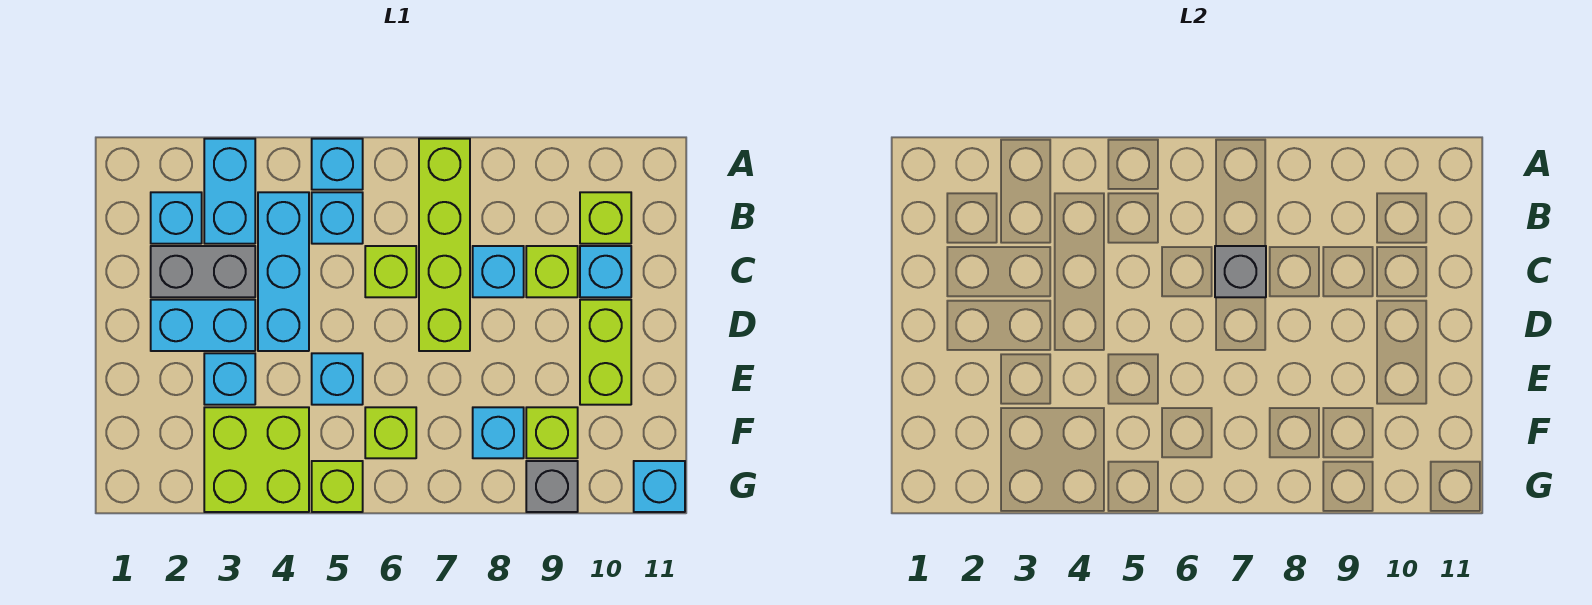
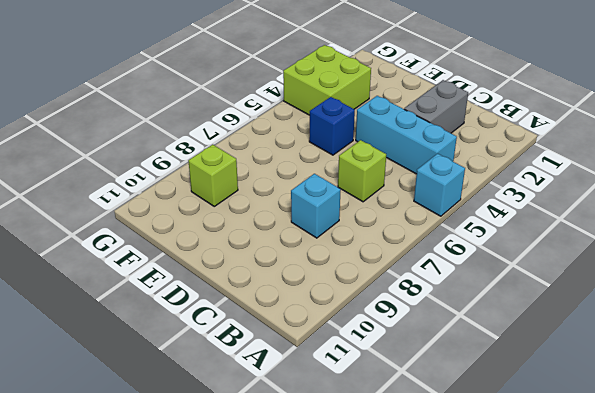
blue brick E5 level 1 -> cyan brick E5 level 1
none -> cyan brick A3:B3 level 1
none -> lime brick A7:D7 level 1
none -> cyan brick B2 level 1

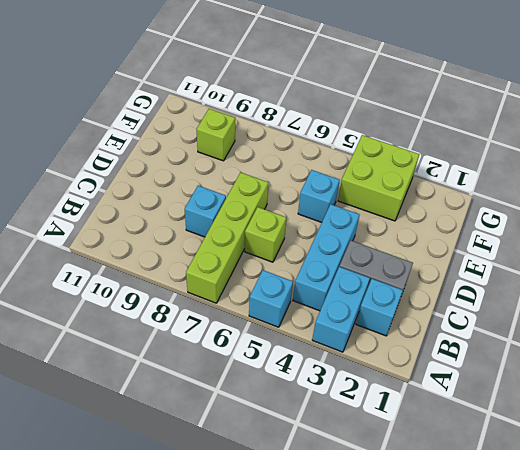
none -> cyan brick B5 level 1
none -> lime brick B10 level 1
none -> lime brick C9 level 1

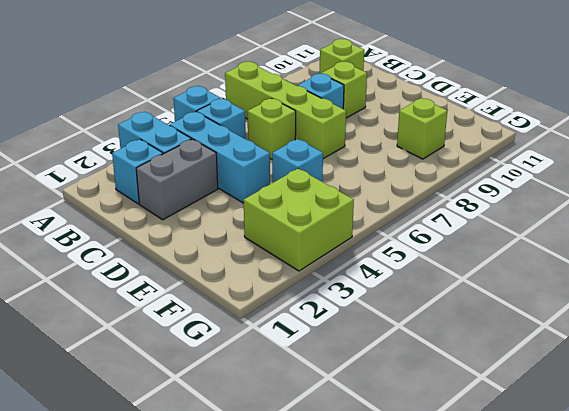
none -> cyan brick C10 level 1
none -> cyan brick D2:D3 level 1
none -> lime brick D10:E10 level 1

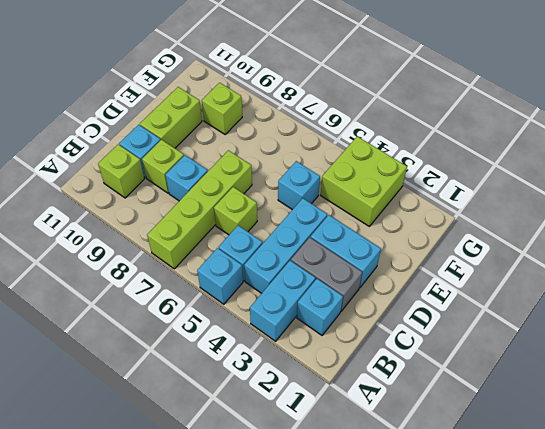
none -> cyan brick E3 level 1
none -> lime brick F6 level 1
none -> cyan brick F8 level 1

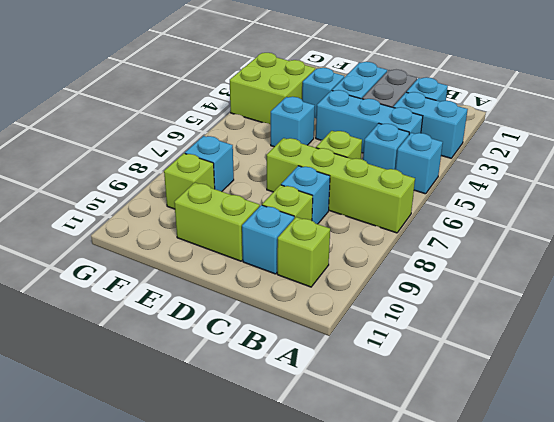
none -> lime brick F6 level 1
none -> lime brick G5 level 1
none -> grey brick G9 level 1

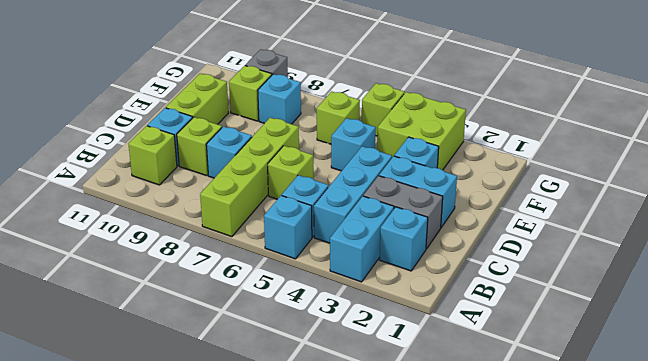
none -> cyan brick G11 level 1
none -> grey brick C7 level 2

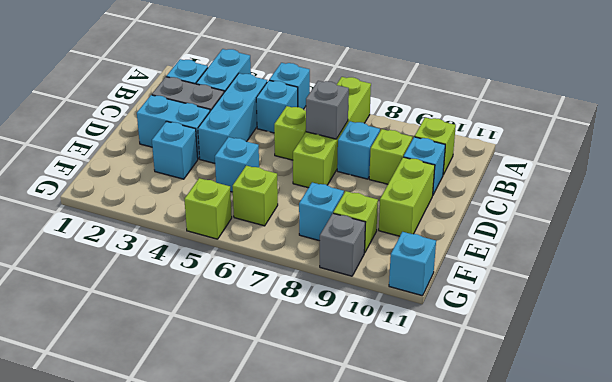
none -> lime brick F3:G4 level 1

